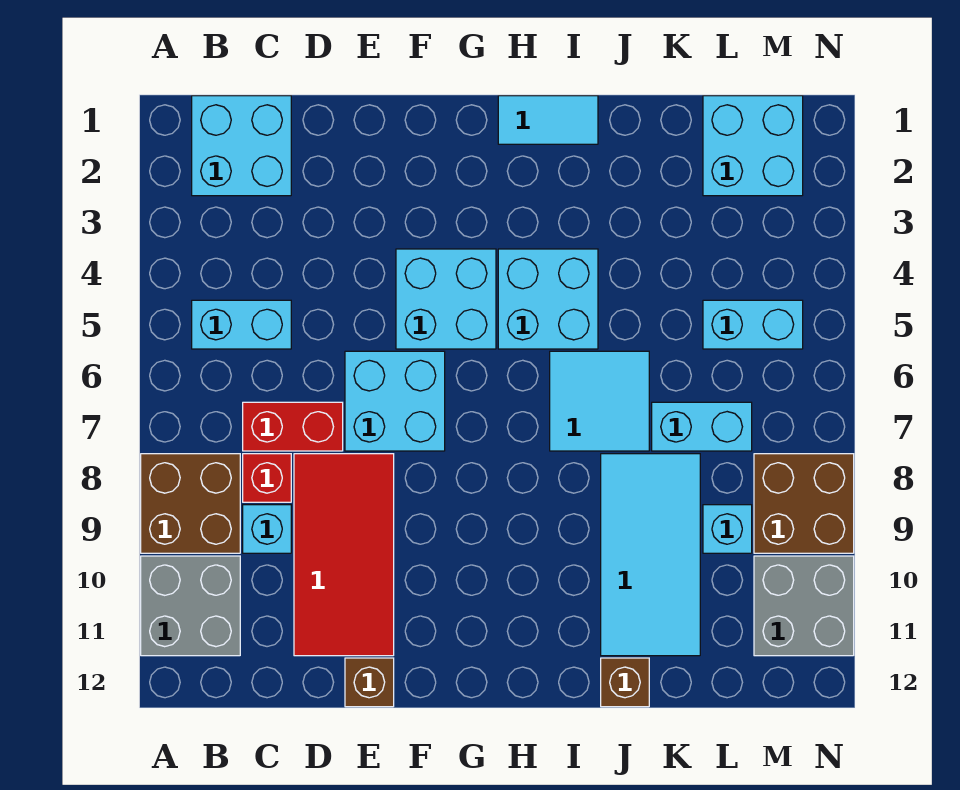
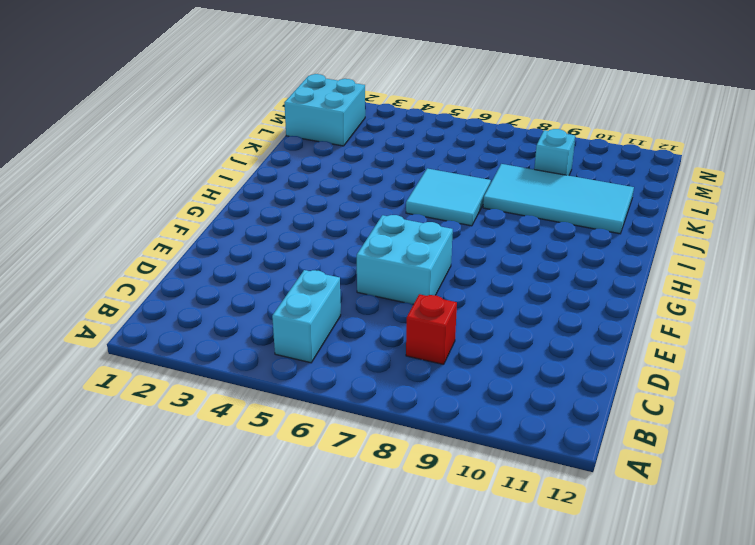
none -> brown brick A8:B9 level 1
none -> grey brick A10:B11 level 1
none -> cyan brick B1:C2 level 1

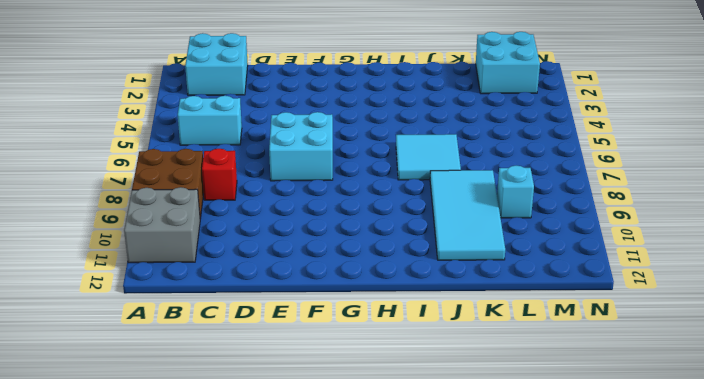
none -> red brick C7:D7 level 1
none -> cyan brick C9 level 1
none -> red tile D8:E11 level 1

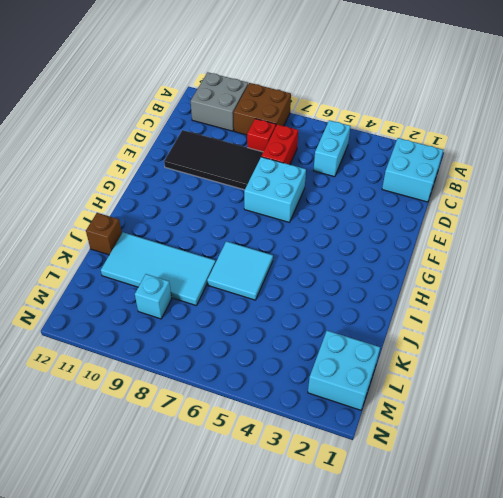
black tile D8:E11 level 1 -> red tile D8:E11 level 1
none -> cyan brick C9 level 1
none -> brown brick E12 level 1
none -> cyan brick F4:G5 level 1

